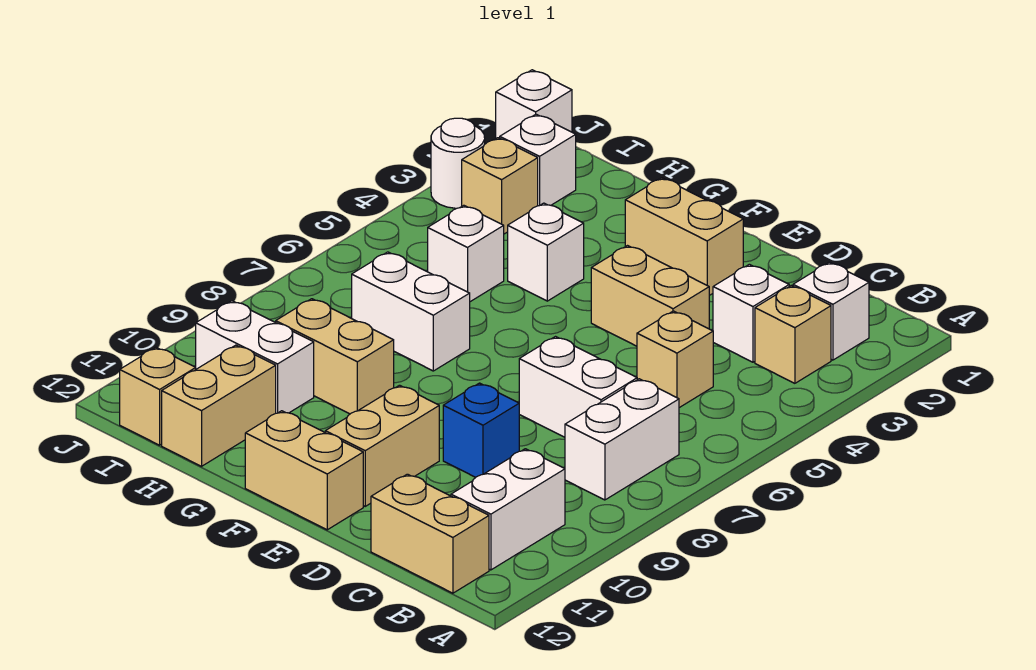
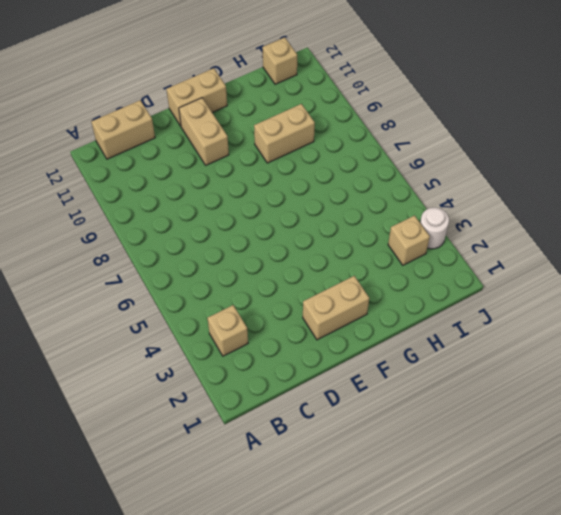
none -> white brick B2 level 1
none -> white brick B7:B8 level 1
none -> white brick B10:B11 level 1

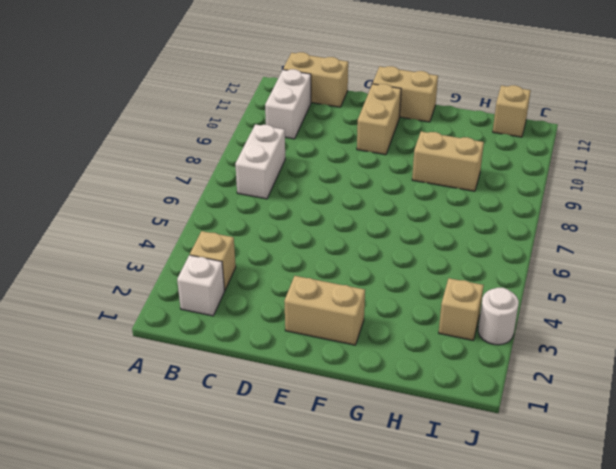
none -> white brick C3 level 1
none -> tan brick C5 level 1
none -> white brick C7:D7 level 1

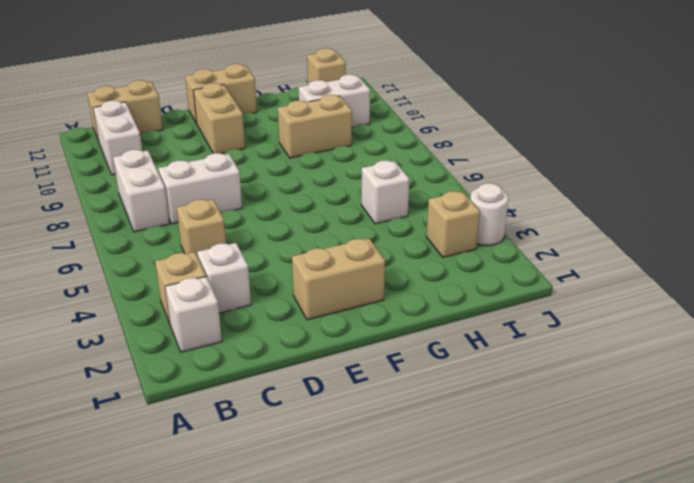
none -> tan brick D4:E4 level 1
none -> blue brick D9 level 1
none -> white brick G4 level 1

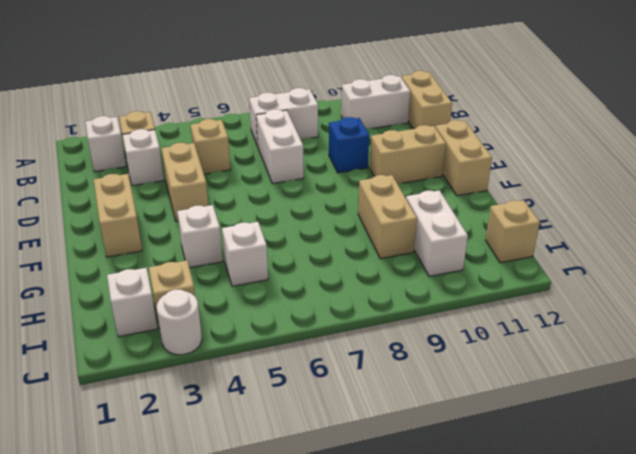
none -> white brick G7:H7 level 1
none -> tan brick H11:H12 level 1
none -> white brick J1 level 1

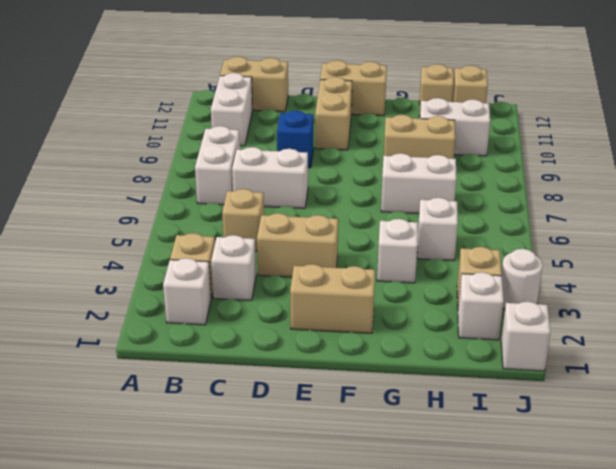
tan brick H12 level 1 -> tan brick H11:H12 level 1

